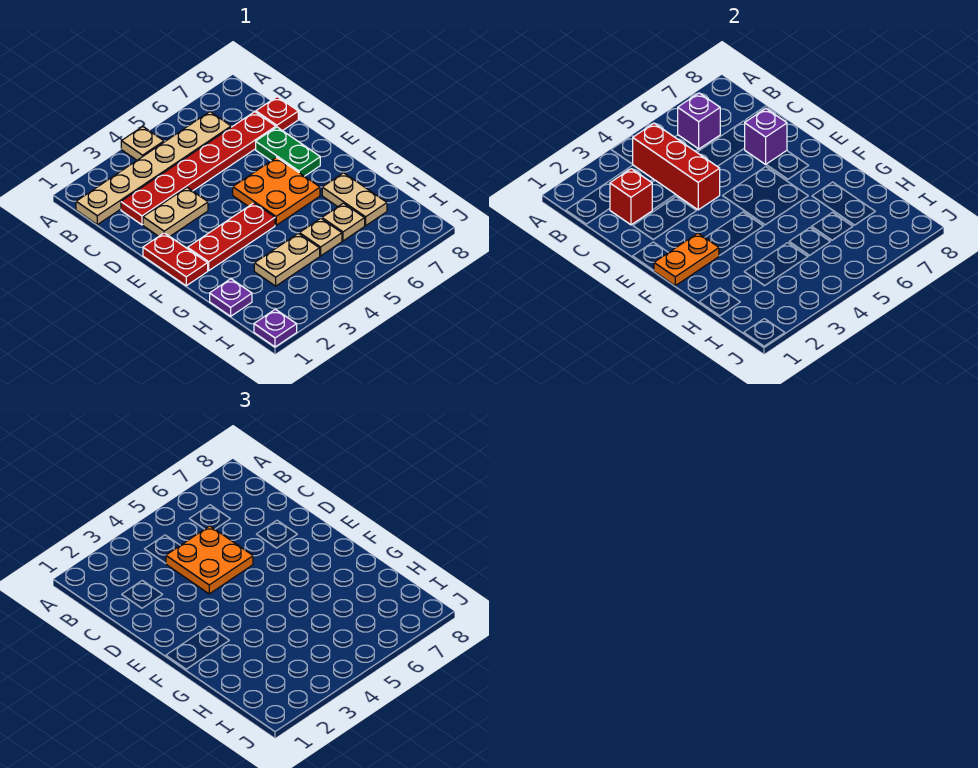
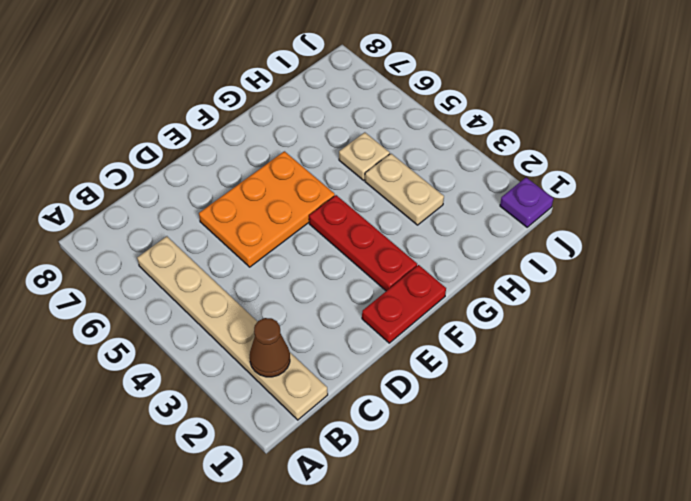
brown cone B2 level 2 -> none
orange plate D5:F6 level 1 -> orange plate E5:F6 level 1
none -> tan plate A4 level 1
none -> red plate C2:C7 level 1
none -> red plate C8 level 1

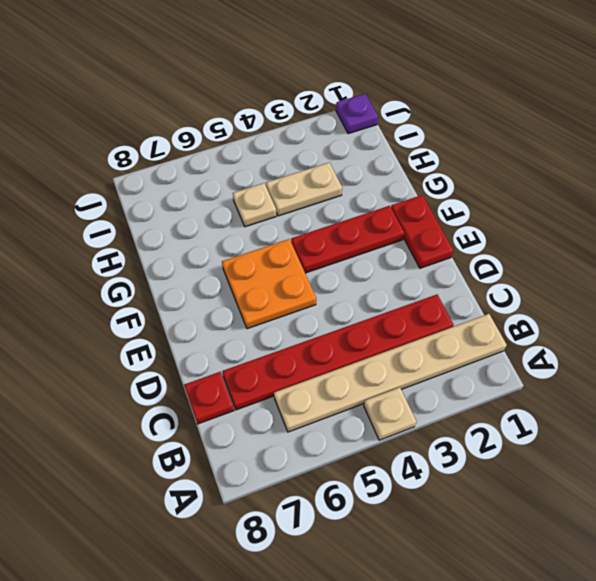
none -> tan plate D2:D3 level 1
none -> green plate D7:E7 level 1
none -> tan plate G7:H7 level 1

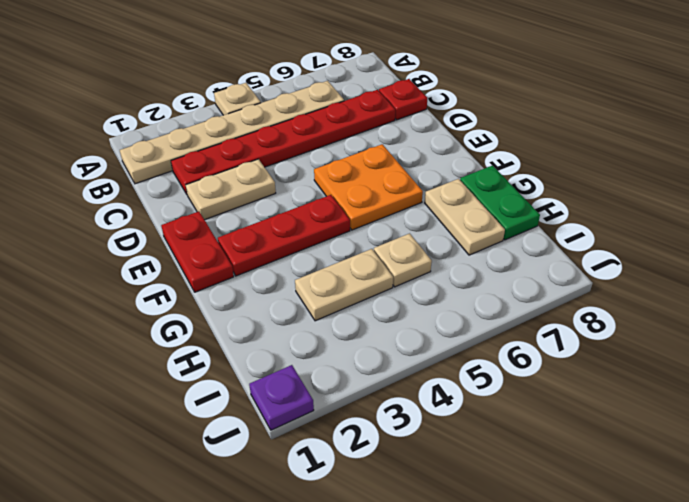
green plate G8:H8 level 1 -> green plate D7:E7 level 1
none -> purple plate H1 level 1
none -> tan plate H6 level 1
none -> red brick B4:D4 level 2

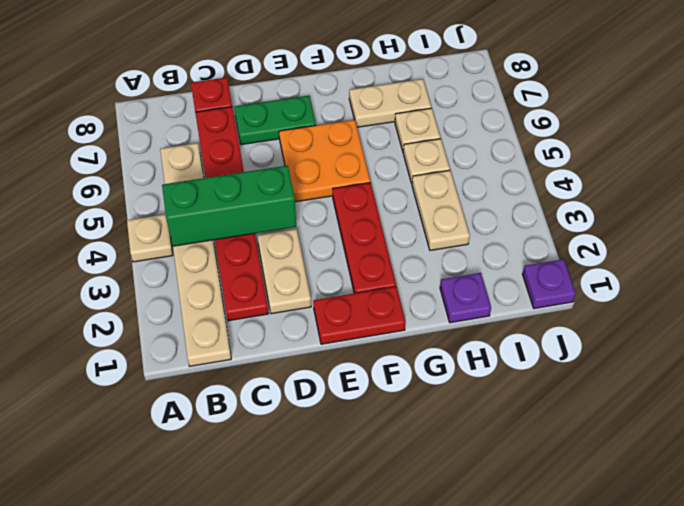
green brick B4:D4 level 2 -> red brick B4:D4 level 2
none -> purple brick B6 level 2
none -> red brick C2 level 2
none -> purple brick D7 level 2

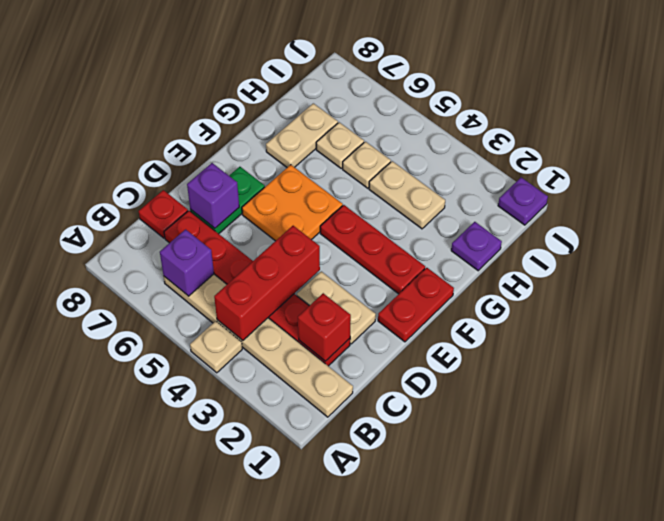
none -> orange plate F1:F2 level 2
none -> orange plate C4:D5 level 3

